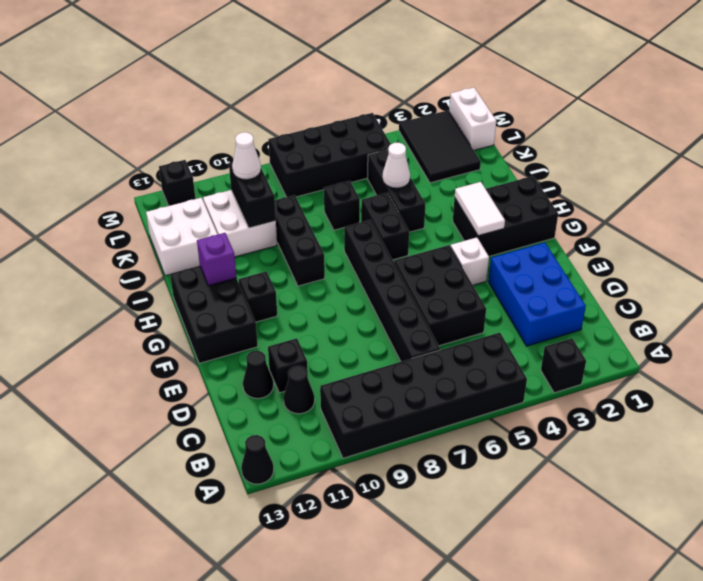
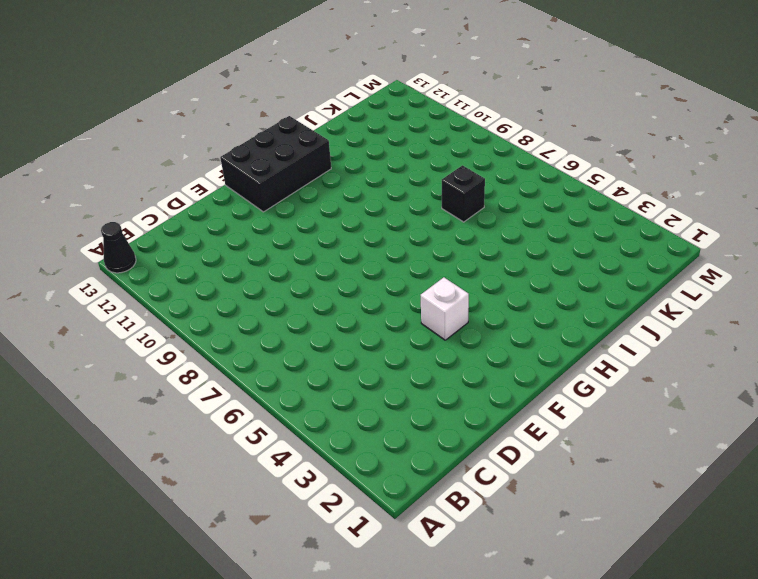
none -> black brick A3 level 1
none -> black brick A5:B10 level 1
none -> blue brick C2:E3 level 1

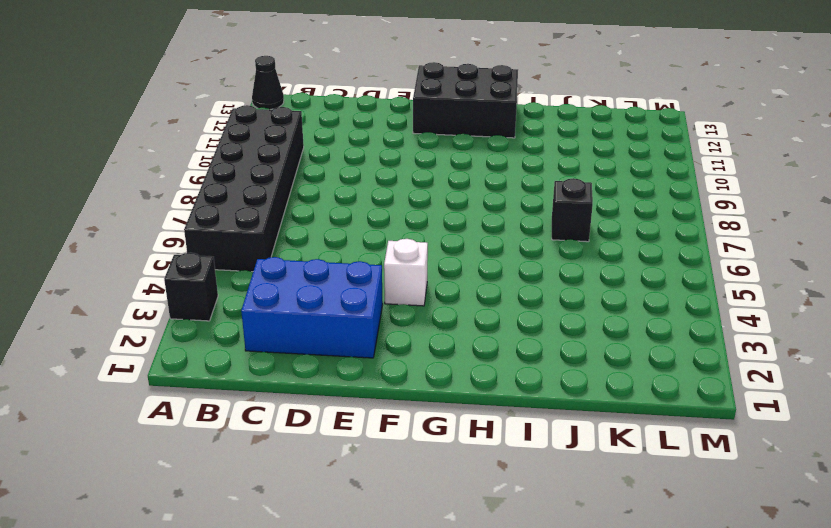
none -> black brick C7:H7 level 1
none -> black cone C11 level 1
none -> black brick D5:F6 level 1

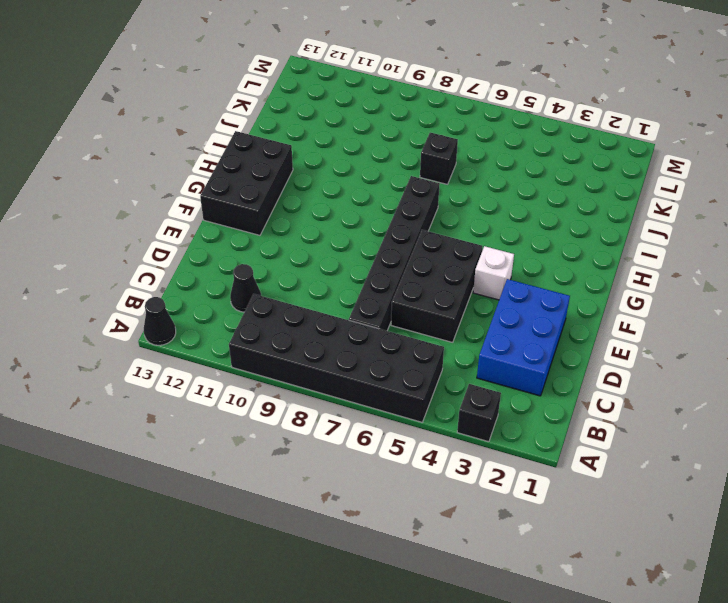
none -> black brick D11 level 1
none -> black cone D12 level 1
none -> black brick G1:H3 level 1

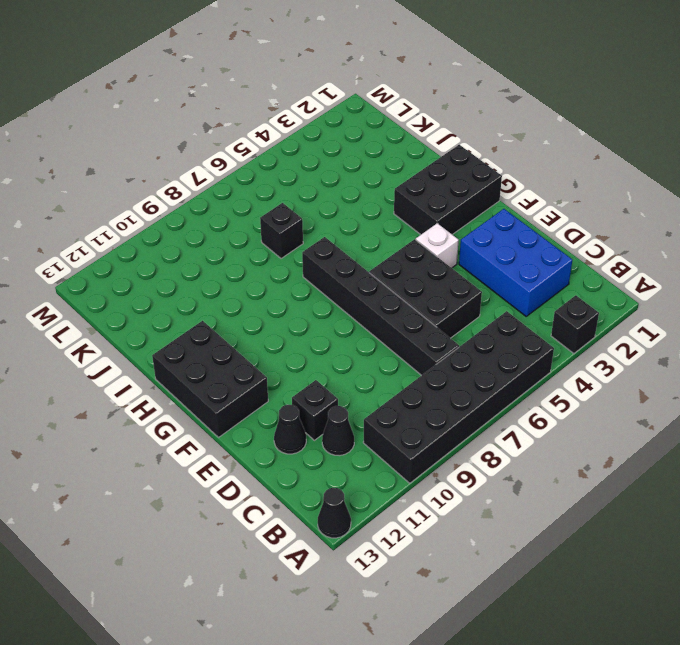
none -> black brick G11 level 1
none -> black brick H6:I6 level 1
none -> black brick H9:J9 level 1

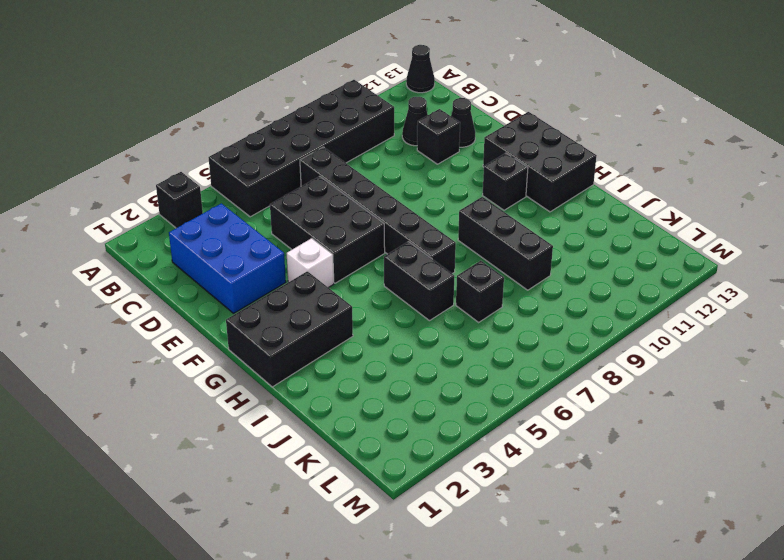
none -> black brick I5:K5 level 1
none -> white brick J10:K11 level 1
none -> white brick J12:K13 level 1

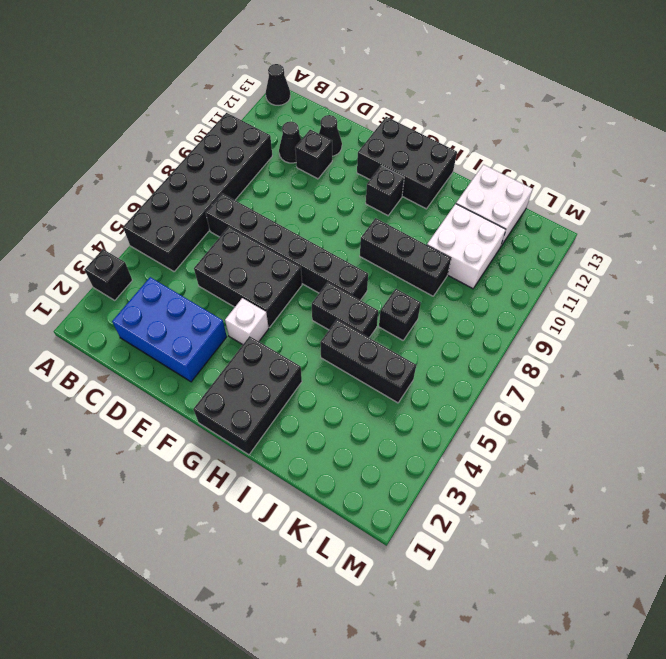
none -> black tile K2:M3 level 1
none -> white brick L1:M1 level 1
none -> black brick L5:M8 level 1

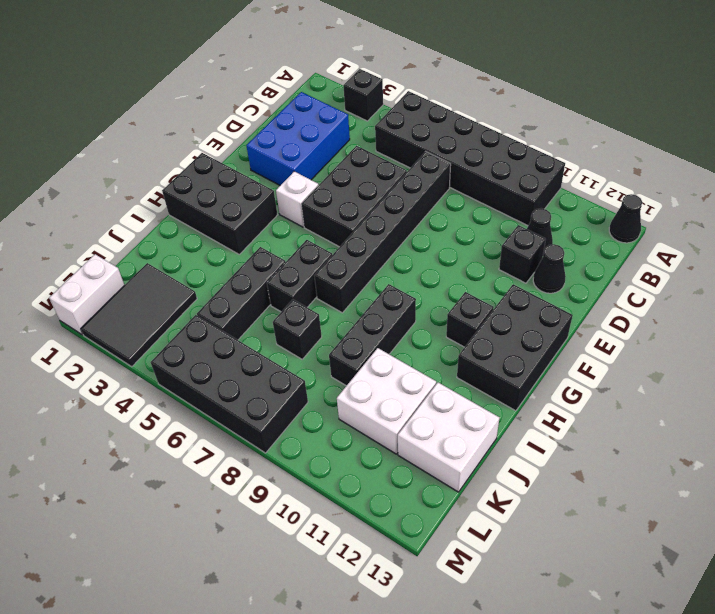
none -> black brick M12 level 1
none -> white tile G3:H3 level 2
none -> purple brick H12 level 2

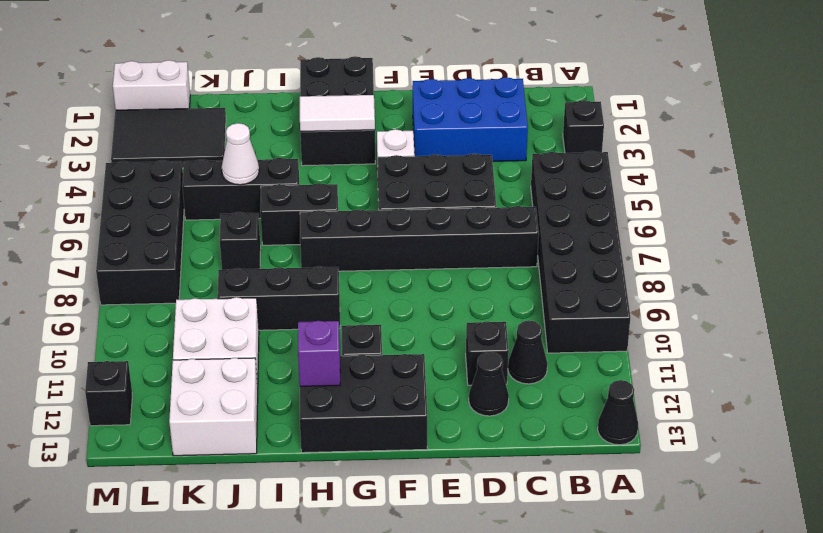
none -> black brick J10:K10 level 2
none -> white cone K10 level 3

